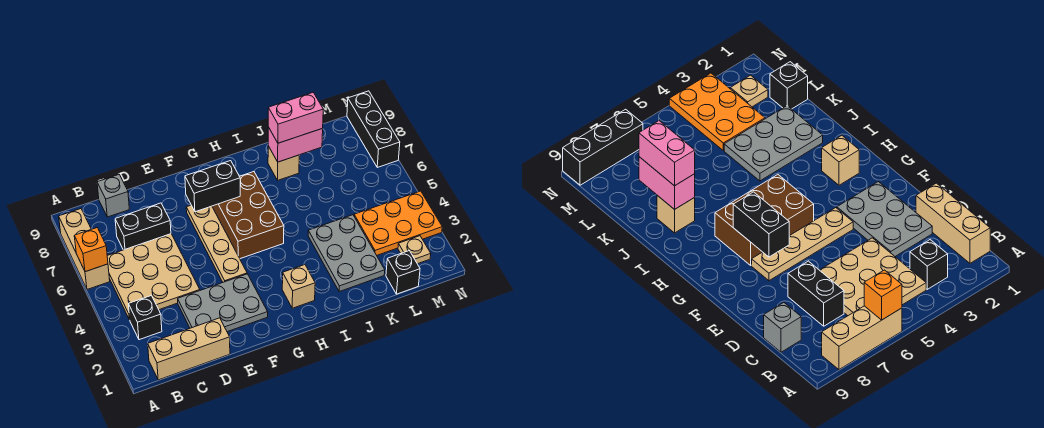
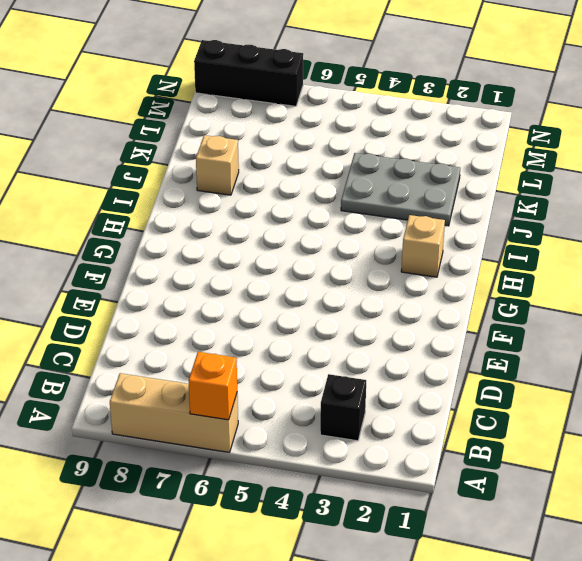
none -> tan brick B1:D1 level 1
none -> tan plate B4:D6 level 1
none -> black brick C7:D7 level 1

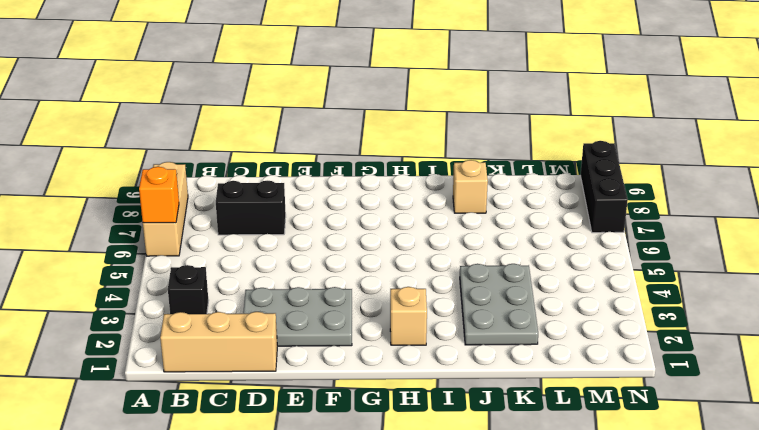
none -> tan plate B4:D6 level 1
none -> grey brick C9 level 1
none -> tan plate F4:F7 level 1

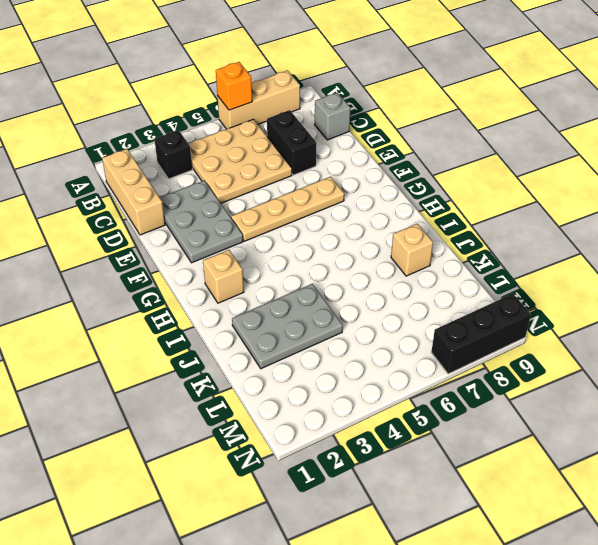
none -> brown brick G5:H7 level 1
none -> black brick L1 level 1
none -> orange plate L3:N4 level 1

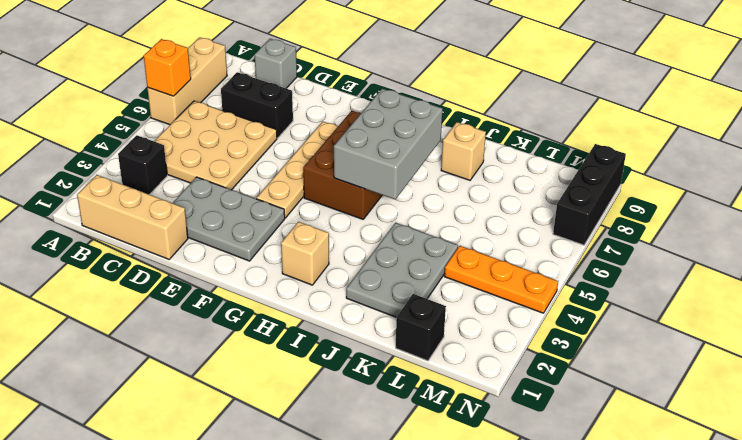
grey brick H5:I7 level 2 -> none
orange plate L4:N4 level 1 -> orange plate L3:N4 level 1
none -> tan plate M2 level 1
none -> black brick F7:G7 level 2
none -> pink brick J8:K8 level 2

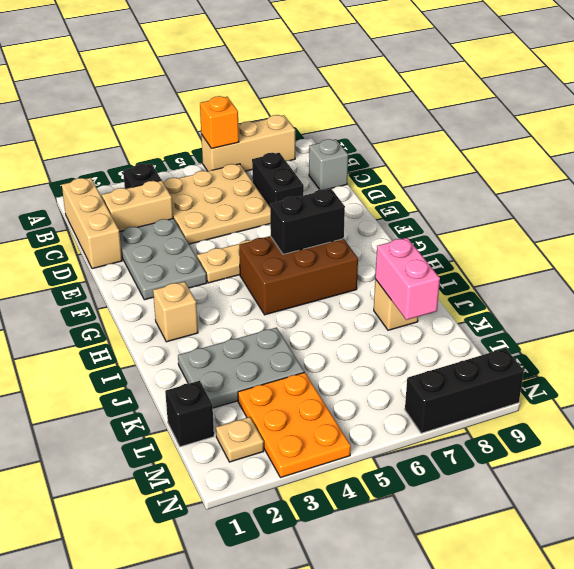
tan brick C2:C3 level 1 -> none
black brick G6:G7 level 2 -> black brick F7:G7 level 2
none -> pink brick J8:K8 level 3

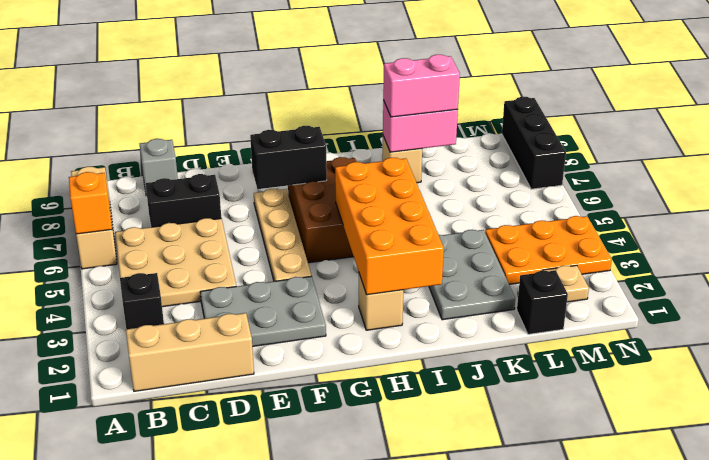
orange brick H2:I5 level 2 -> none

